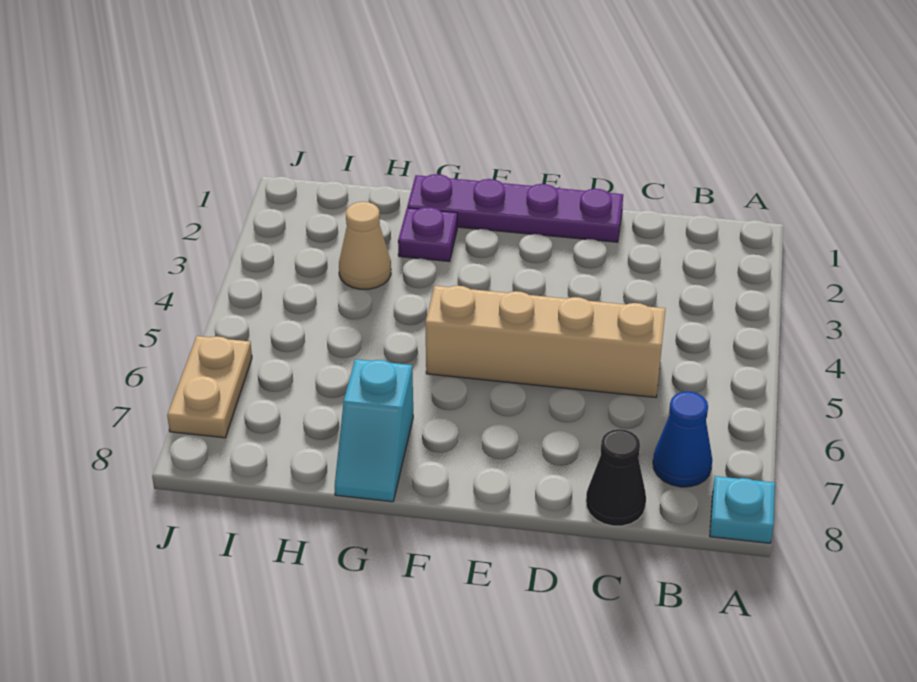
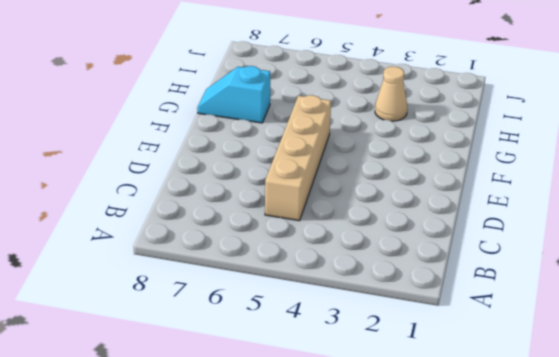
none -> cyan plate A8 level 1
none -> blue cone B7 level 1

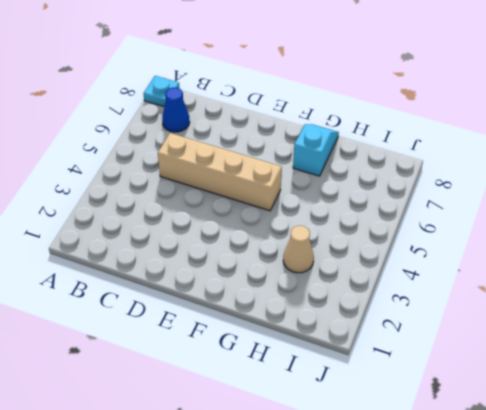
none -> black cone C8 level 1
none -> purple plate D1:G1 level 1

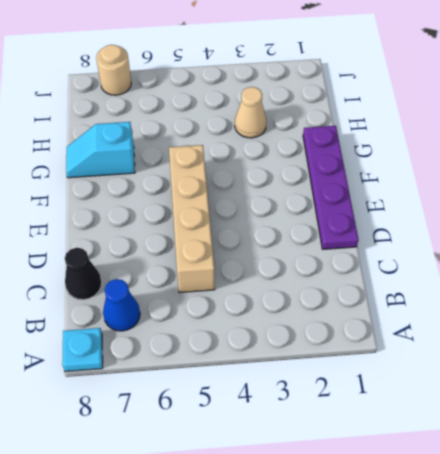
tan round brick J7 level 1 -> tan plate J6:J7 level 1
none -> purple plate G2 level 1

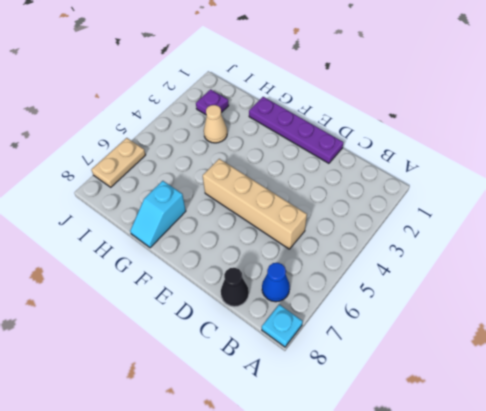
purple plate I2 level 1 -> purple plate G2 level 1

